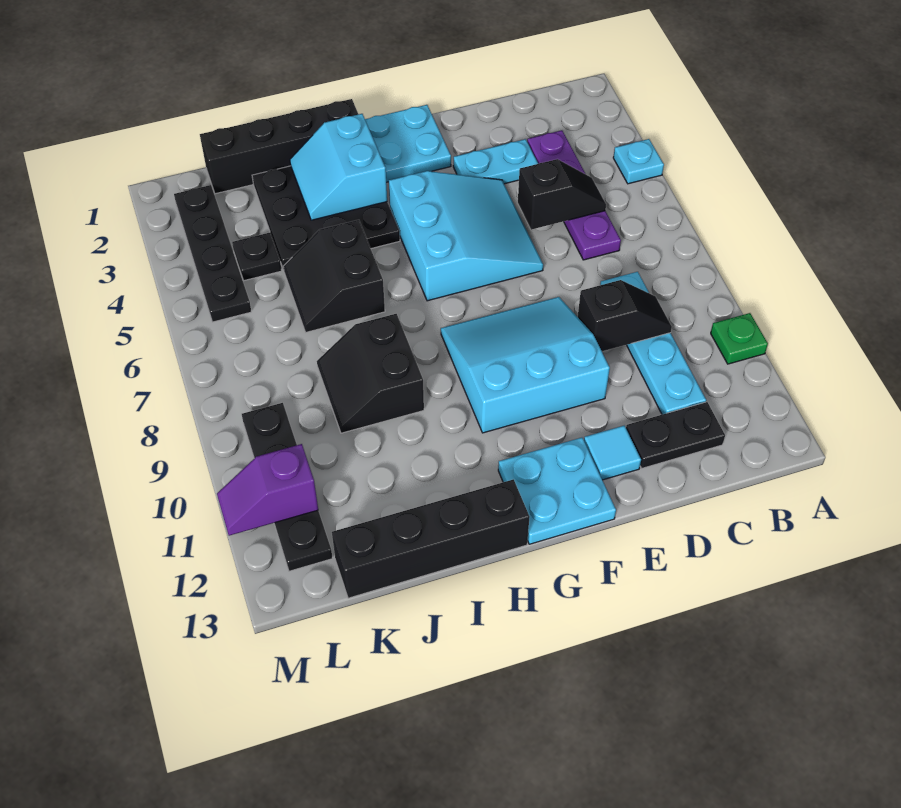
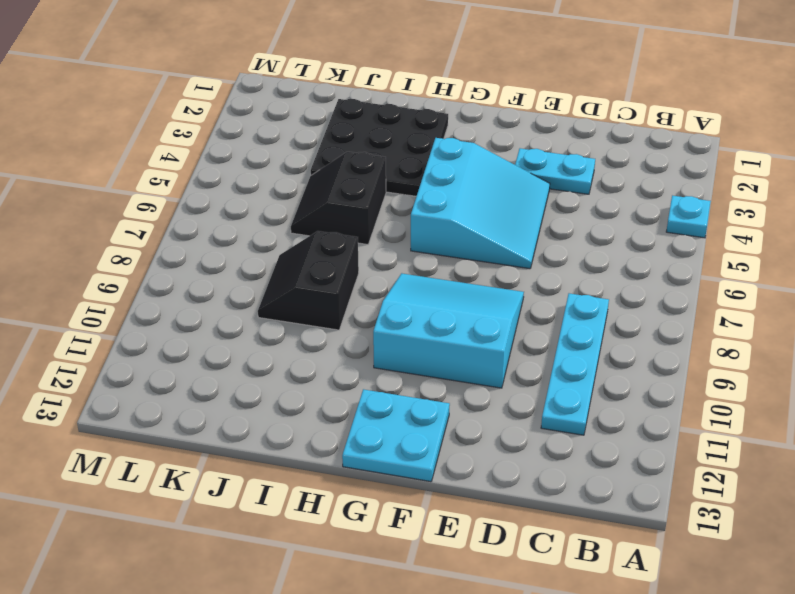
none -> green plate A10 level 1
none -> purple plate C3:C6 level 1
none -> black plate C12:D12 level 1

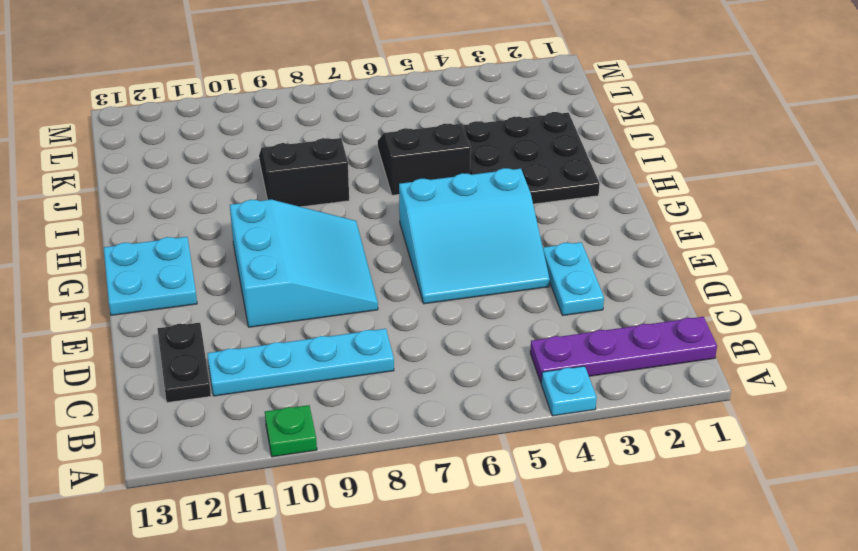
purple plate B1:B4 level 1 -> purple plate C3:C6 level 1
none -> cyan tile E12 level 1
none -> cyan plate F1:G2 level 1
none -> black brick H1:K1 level 1

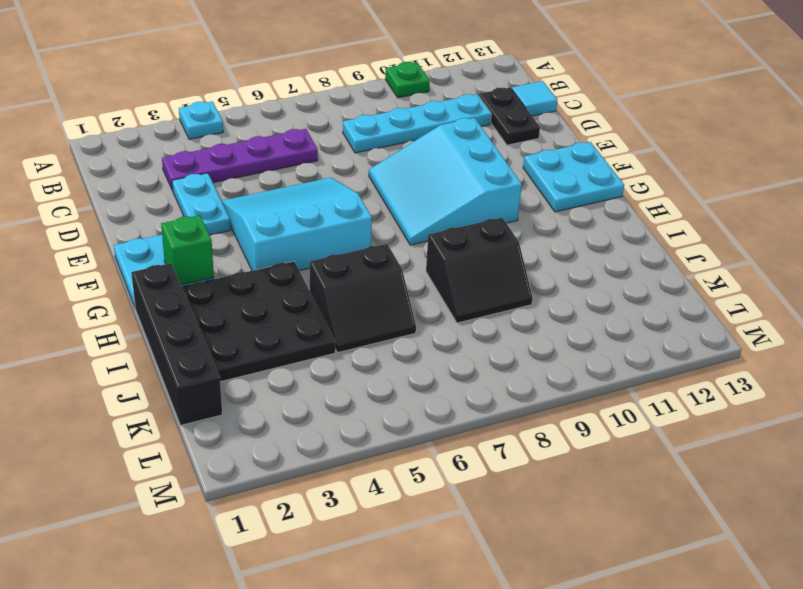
cyan tile C13 level 1 -> cyan tile E12 level 1
green brick G2 level 2 -> none
none -> black brick H13:K13 level 1
none -> black plate K4 level 1
none -> black plate L2:L5 level 1

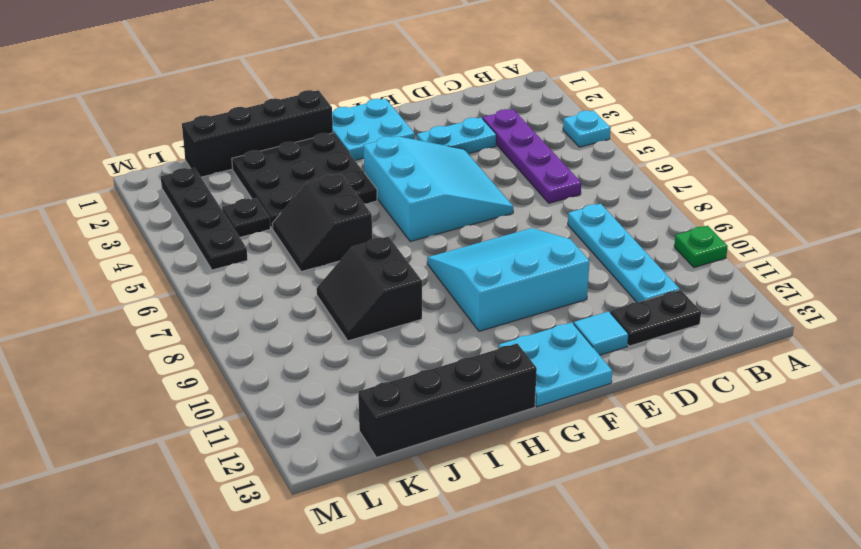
none -> black plate L9:L12 level 1
none -> black slope C5:D5 level 2 top D
none -> black slope C9:D9 level 2 top D

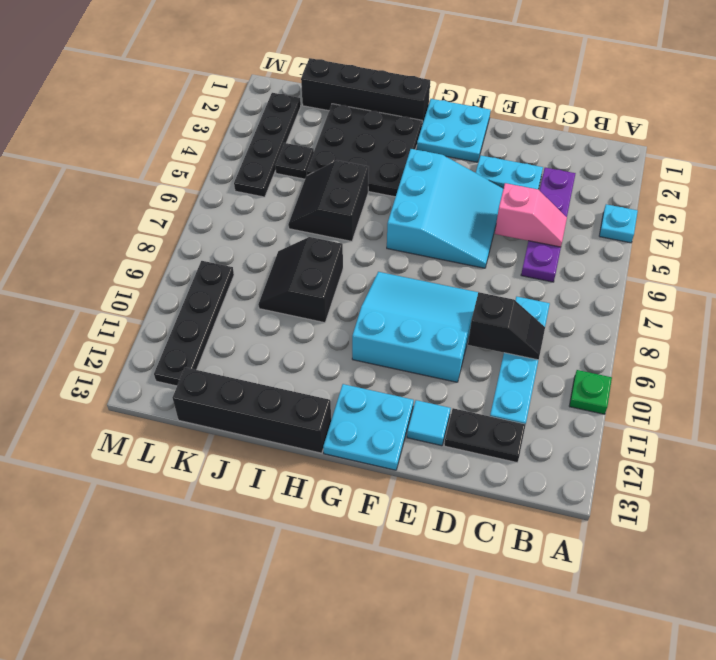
pink slope C5:D5 level 2 top D -> black slope C5:D5 level 2 top D
none -> cyan slope H2:I3 level 2 top H
none -> purple slope L11:M11 level 2 top L

